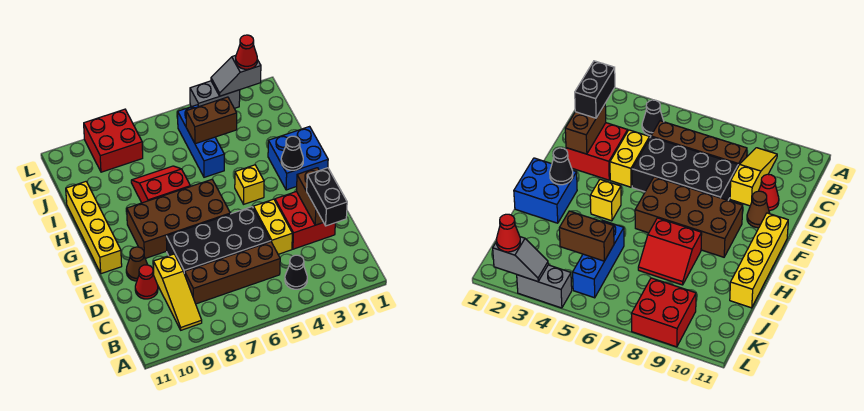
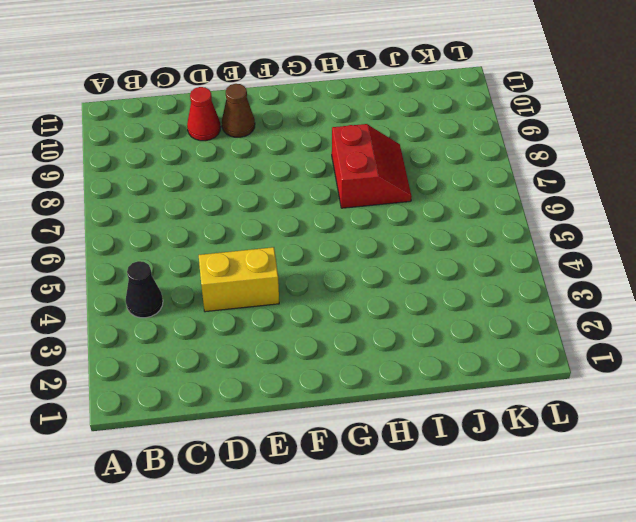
none -> yellow slope B9:D9 level 1 top D
none -> brown brick C5:C8 level 1
none -> red brick D2:E3 level 1

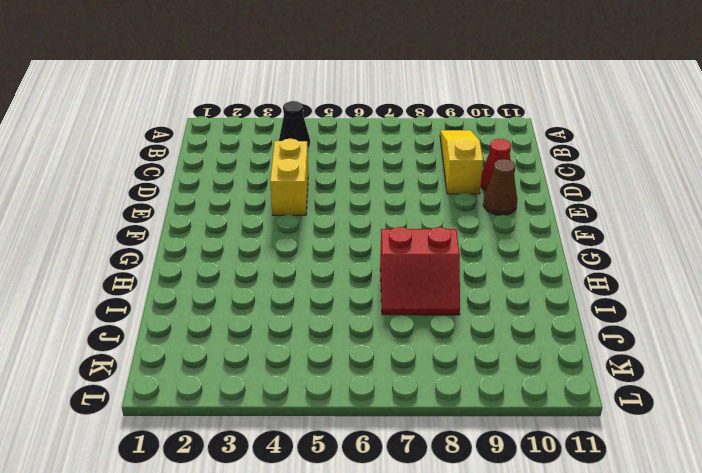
none -> brown brick C5:C8 level 1
none -> red brick D2:E3 level 1
none -> black brick D5:E8 level 1

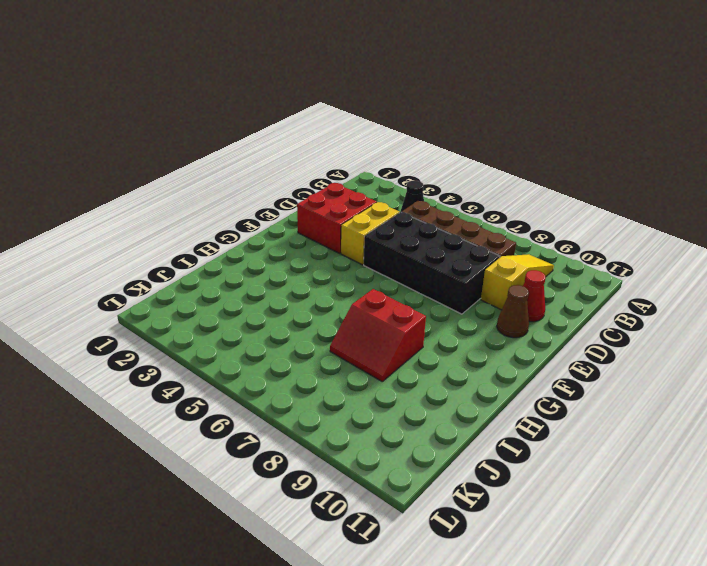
none -> brown brick F6:G9 level 1
none -> yellow brick F11:I11 level 1
none -> blue brick G1:H2 level 1

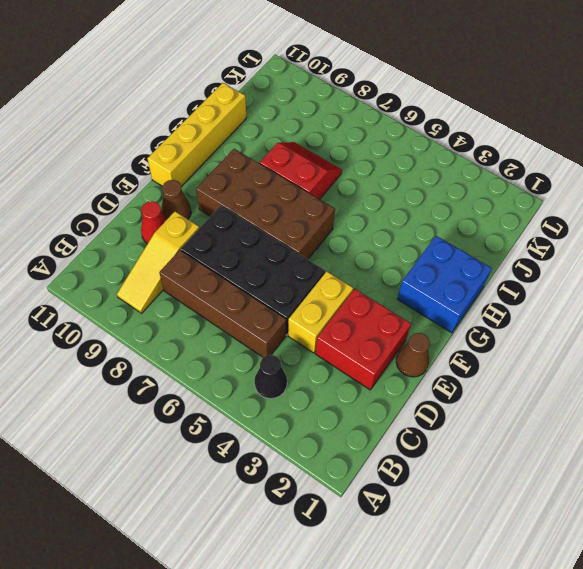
brown cone E1 level 1 -> none
none -> yellow brick G4 level 1
none -> blue brick I5:K5 level 1
none -> red brick K8:L9 level 1

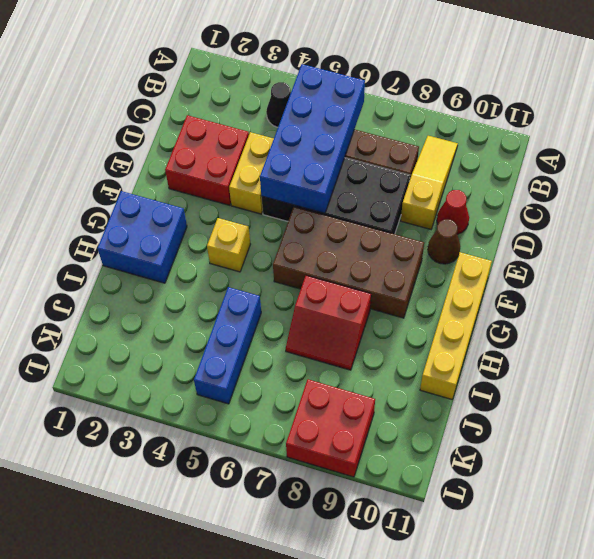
blue brick B5:E6 level 2 -> none
none -> grey brick L3:L4 level 1
none -> brown brick D2:E2 level 2
none -> black cone G2 level 2

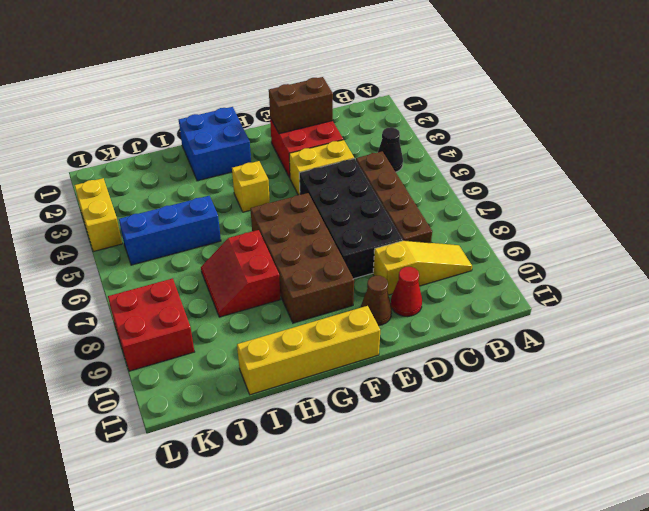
yellow brick L3:L4 level 1 -> grey brick L3:L4 level 1
none -> black cone G2 level 2
none -> brown brick J4:J5 level 2
none -> grey slope L2:L3 level 2 top 2

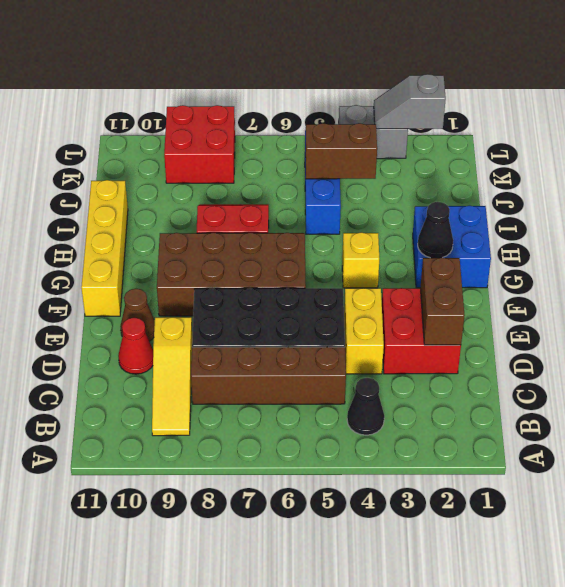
none -> black brick C2:D2 level 3
none -> red cone L2 level 3

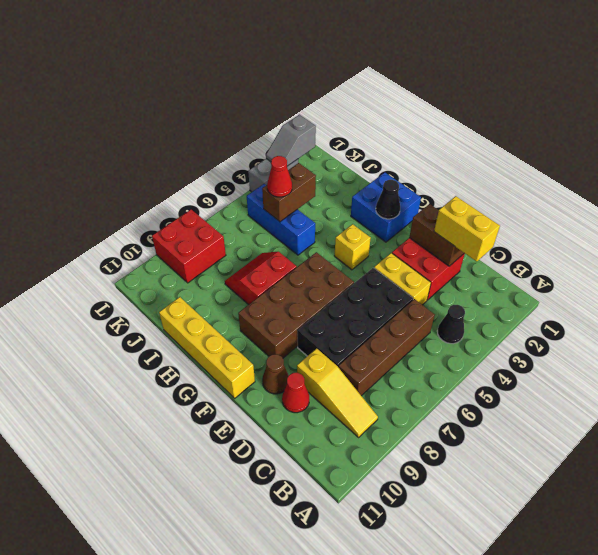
yellow brick C2:D2 level 3 -> black brick C2:D2 level 3
red cone J5 level 3 -> red cone L2 level 3

